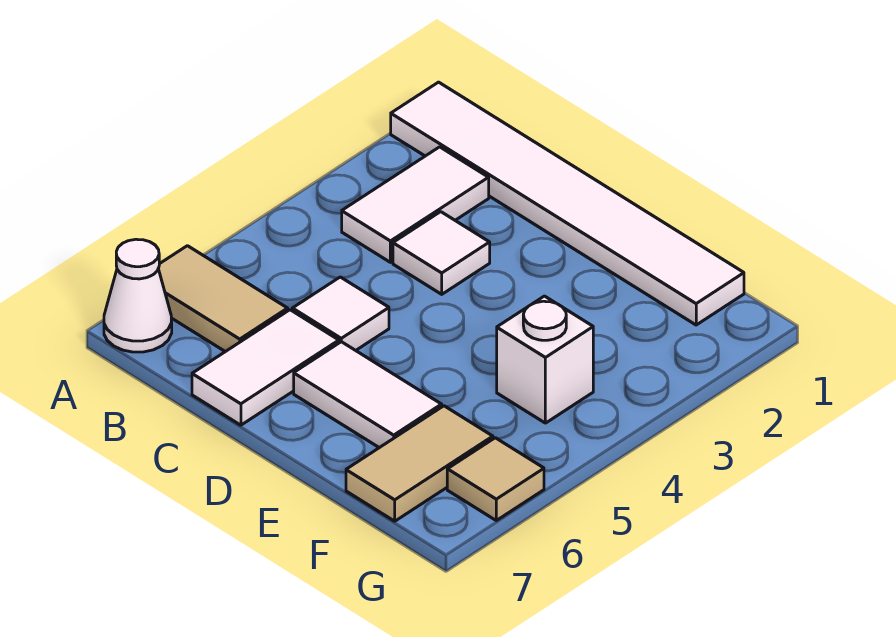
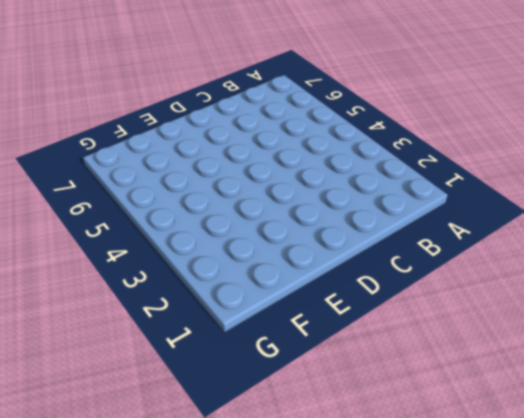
none -> white tile A1:F1 level 1
none -> tan tile A6:B6 level 1

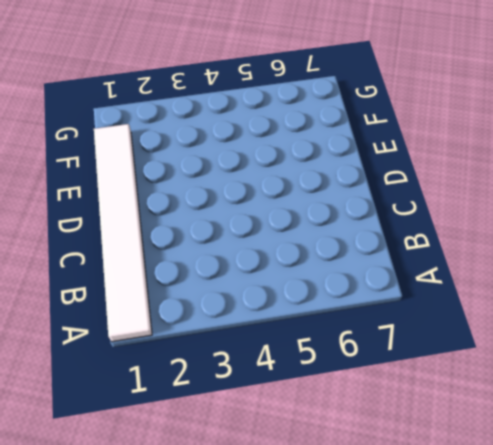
none -> tan tile A6:B6 level 1
none -> white cone A7 level 1

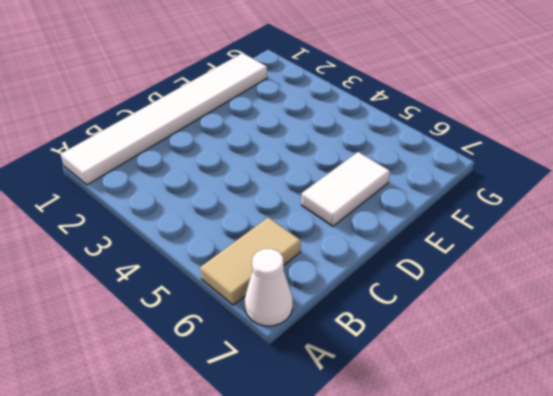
none -> white tile B2:B3 level 1
none -> white tile C3 level 1

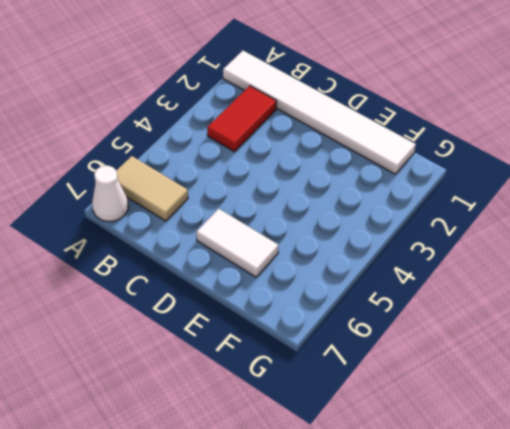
red tile B2:B3 level 1 -> white tile B2:B3 level 1
none -> white tile C3 level 1
none -> white tile C5 level 1

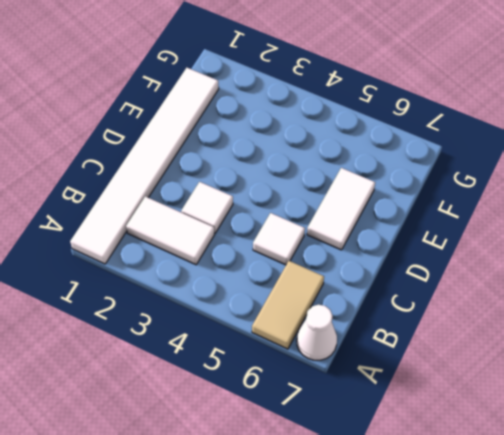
none -> white tile C6:C7 level 1
none -> white brick F4 level 1

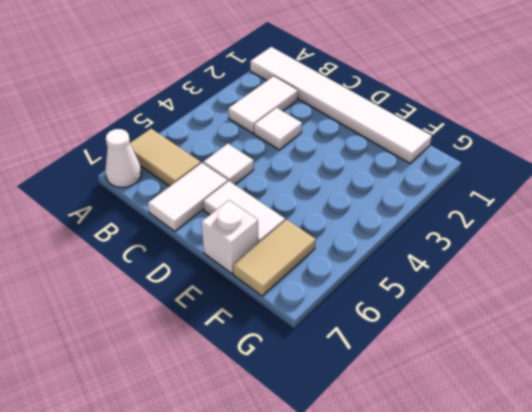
white brick E7 level 1 -> white brick F4 level 1
none -> tan tile G6 level 1

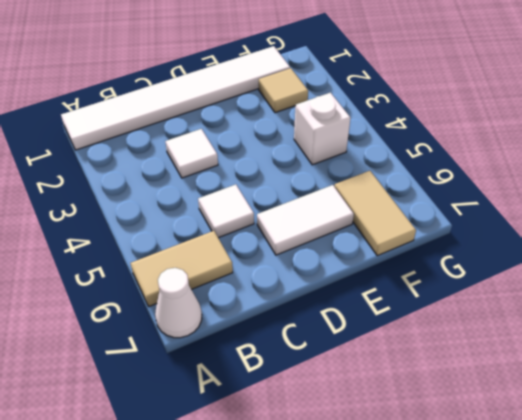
tan tile F2 level 1 -> tan tile G6 level 1
none -> white tile B2:B3 level 1
none -> white tile C6:C7 level 1

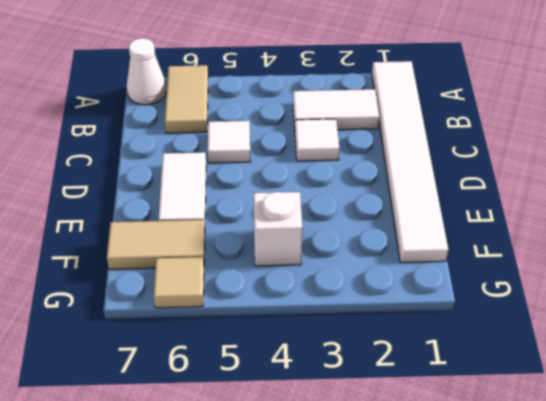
none -> white tile C6:C7 level 1

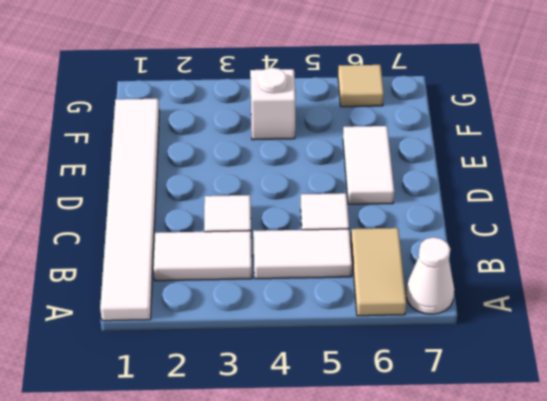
white tile B4:B5 level 1 -> white tile C6:C7 level 1
none -> tan tile F6:F7 level 1

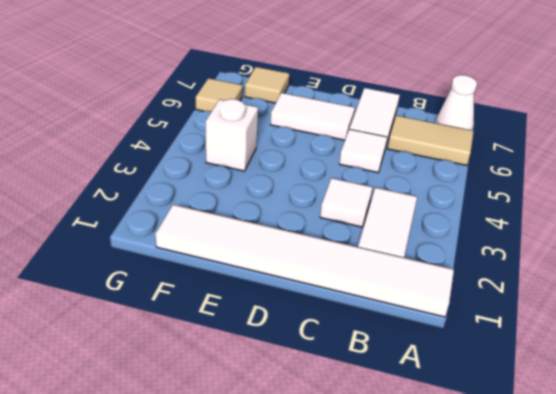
tan tile F7 level 1 -> tan tile F6:F7 level 1

